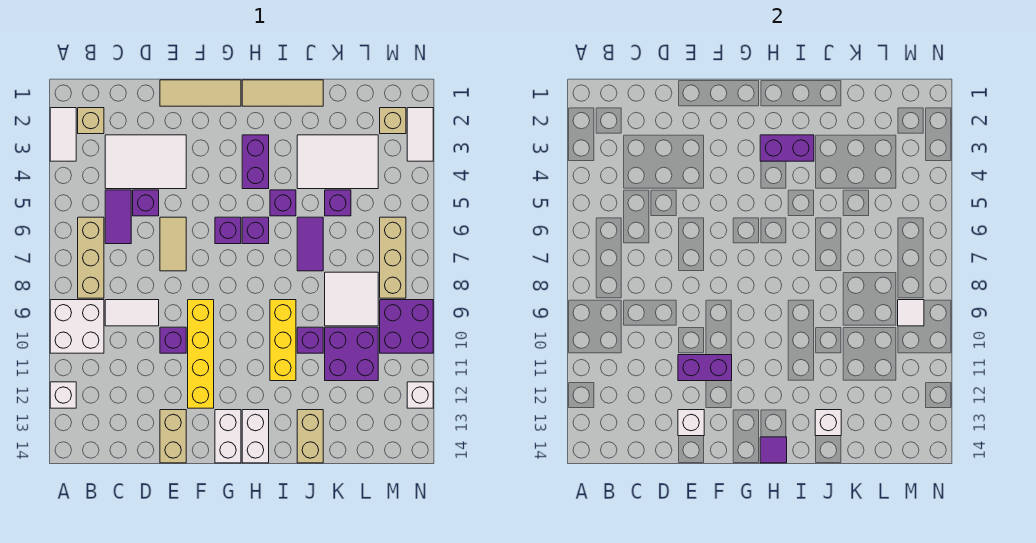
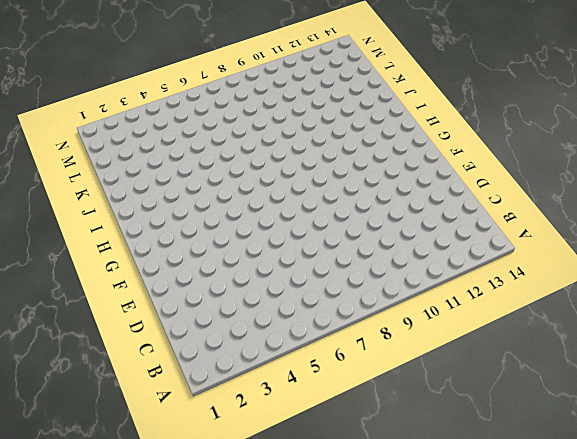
none -> white tile A2:A3 level 1
none -> white brick A9:B10 level 1
none -> white brick A12 level 1
none -> tan brick B2 level 1

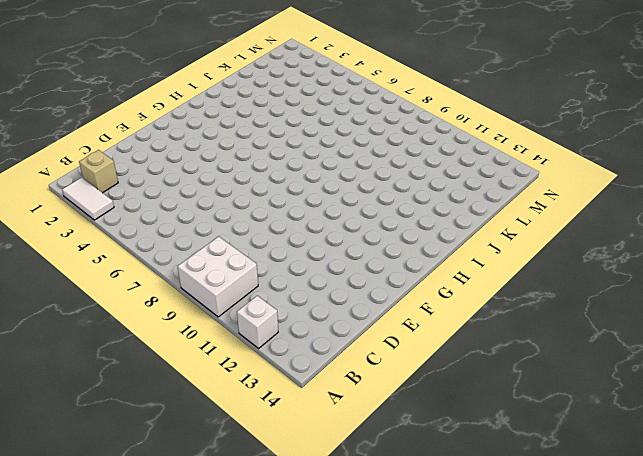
none -> tan brick B6:B8 level 1
none -> white tile C3:E4 level 1
none -> purple tile C5:C6 level 1
none -> white tile C9:D9 level 1

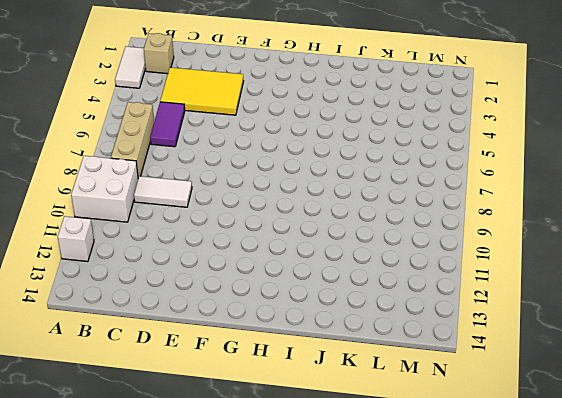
yellow tile C3:E4 level 1 -> white tile C3:E4 level 1
none -> purple brick D5 level 1
none -> tan tile E1:G1 level 1
none -> tan tile E6:E7 level 1
none -> purple brick E10 level 1

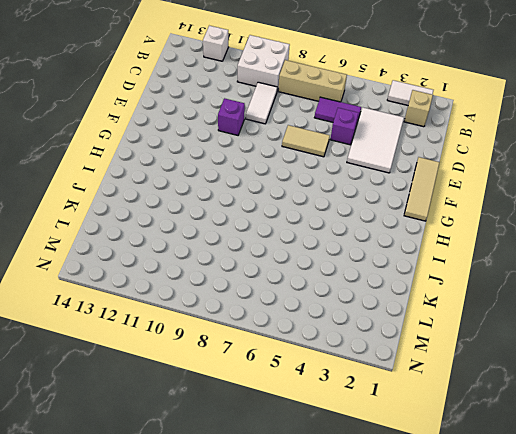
none -> tan brick E13:E14 level 1
none -> yellow brick F9:F12 level 1
none -> purple brick G6 level 1
none -> white brick G13:G14 level 1

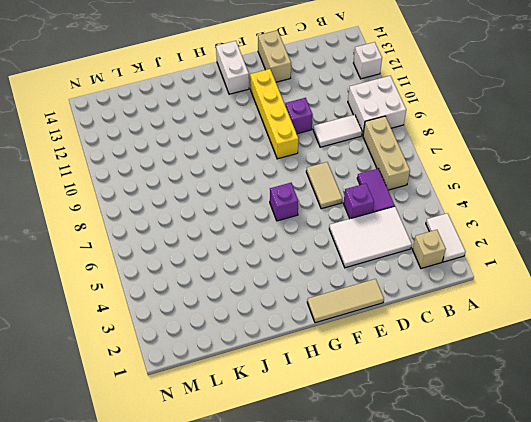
none -> tan tile H1:J1 level 1
none -> purple brick H3:H4 level 1
none -> purple brick H6 level 1
none -> white brick H13:H14 level 1

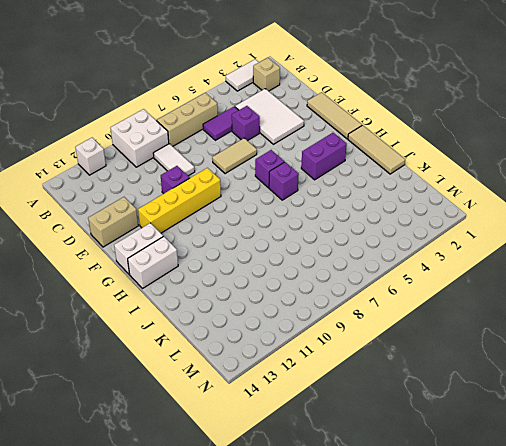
none -> purple brick I5 level 1
none -> yellow brick I9:I11 level 1
none -> white tile J3:L4 level 1
none -> purple tile J6:J7 level 1

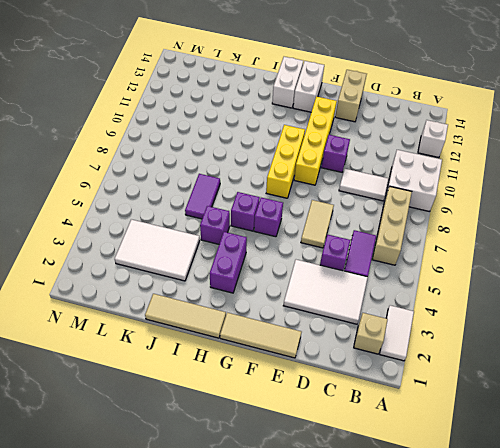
yellow brick G8:G10 level 1 -> yellow brick I9:I11 level 1
none -> purple brick J10 level 1
none -> tan brick J13:J14 level 1
none -> purple brick K5 level 1
none -> white tile K8:L9 level 1

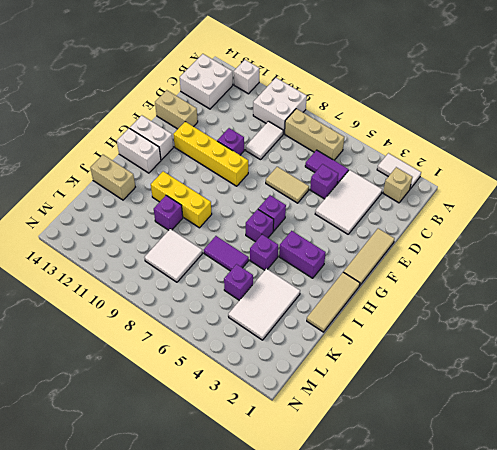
white brick B13:C14 level 1 -> none
none -> purple brick K10:L11 level 1
none -> tan brick M2 level 1
none -> tan brick M6:M8 level 1
none -> purple brick M9:N10 level 1

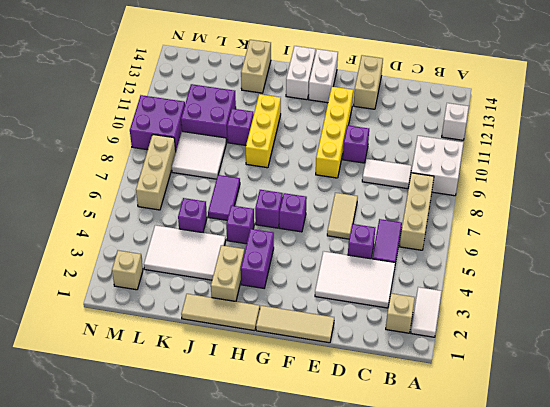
tan brick I2:I3 level 1 -> none
none -> white tile N2:N3 level 1
none -> white brick N12 level 1
none -> purple brick E11:F11 level 2
none -> white brick E13 level 2

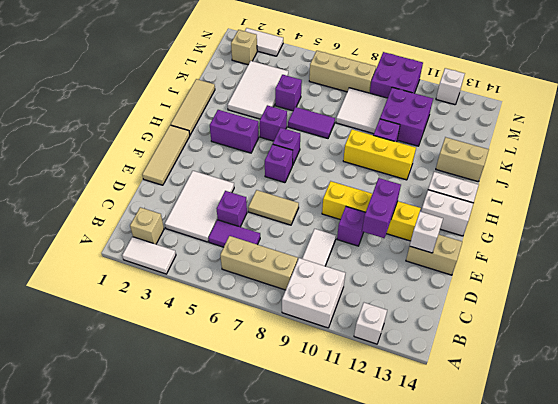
none -> purple brick H3:I3 level 2
none -> purple tile H14 level 2
none -> white brick J13 level 2
none -> white tile M9 level 2

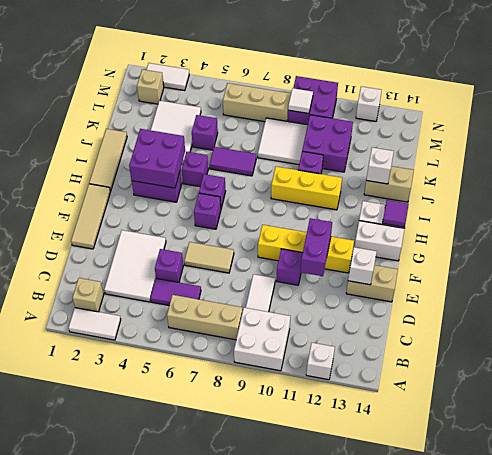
purple brick H3:I4 level 2 -> purple brick H3:I3 level 2

